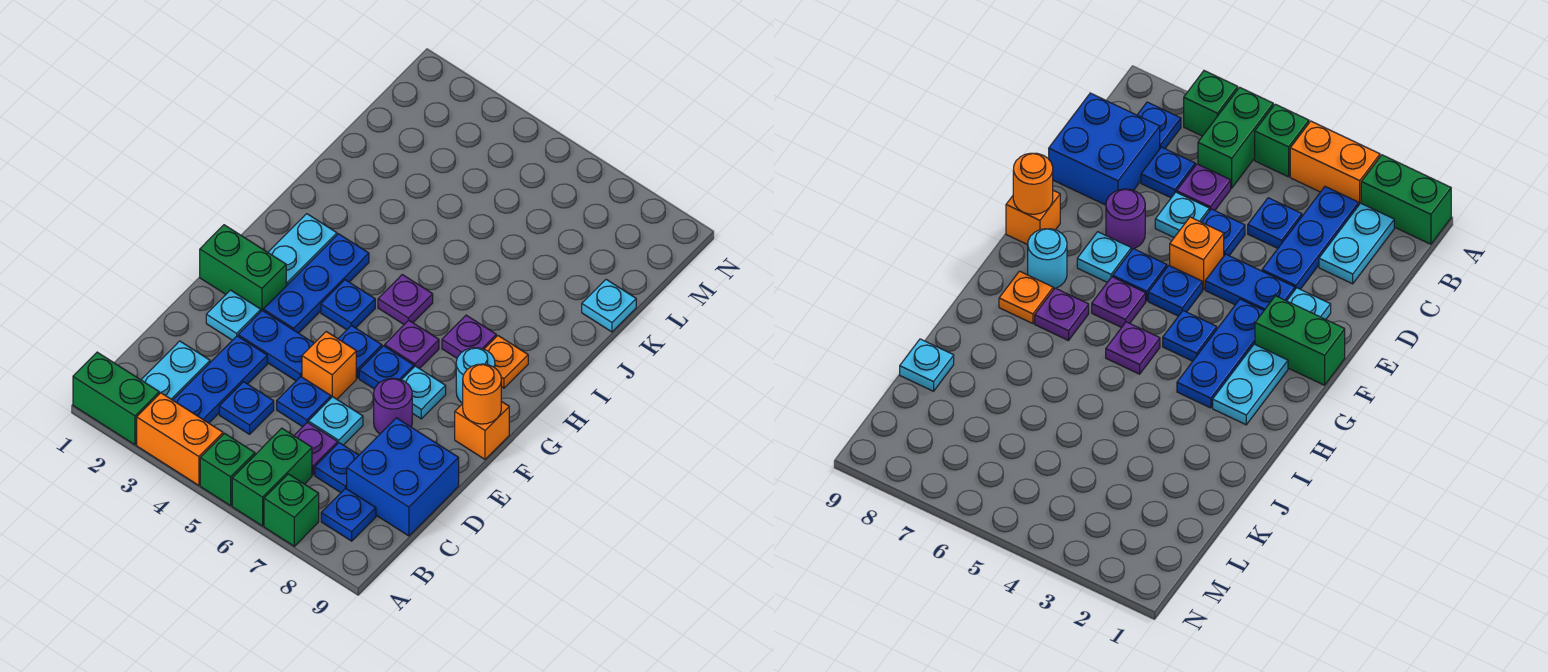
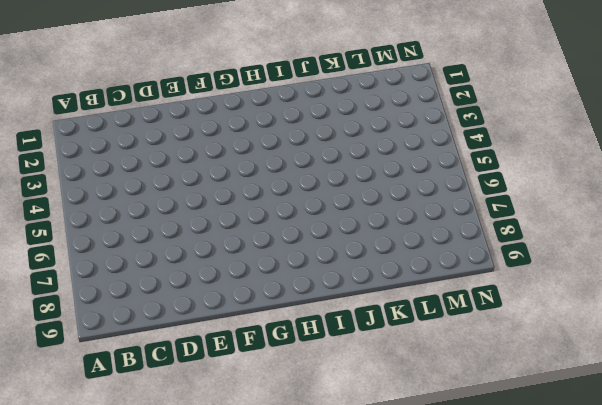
none -> green brick A1:A2 level 1
none -> orange brick A3:A4 level 1
none -> green brick A5 level 1
none -> green brick A6:B6 level 1

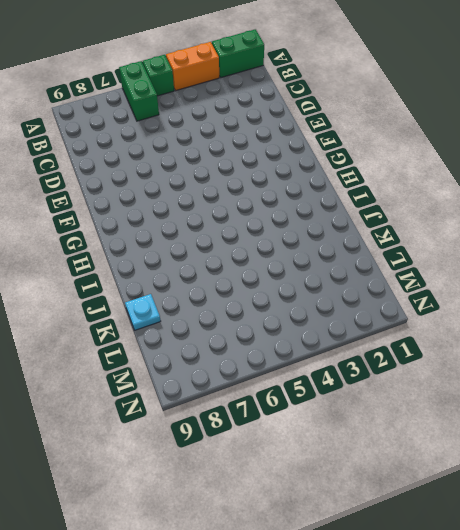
none -> green brick A7 level 1
none -> cyan plate B2:C2 level 1
none -> blue plate B3:D3 level 1
none -> blue plate B8 level 1

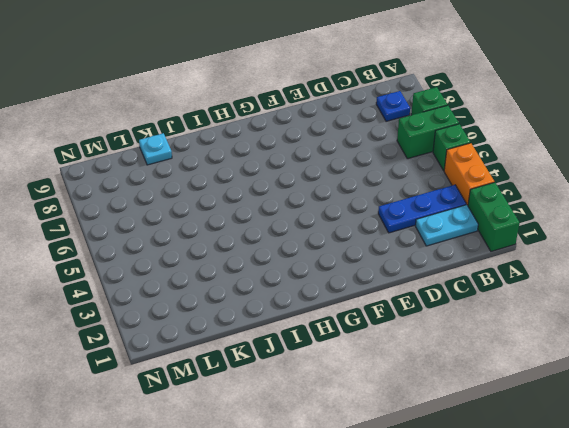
none -> blue plate C4 level 1
none -> purple plate C6 level 1
none -> blue plate C7 level 1
none -> blue brick C8:D9 level 1

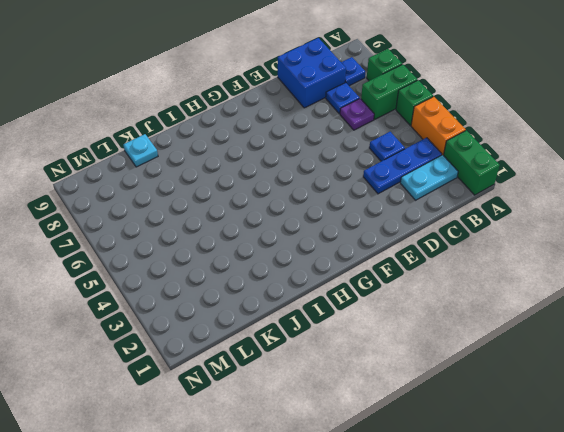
none -> blue plate D5 level 1
none -> cyan plate D6 level 1
none -> cyan plate E2 level 1
none -> blue plate E3:E4 level 1

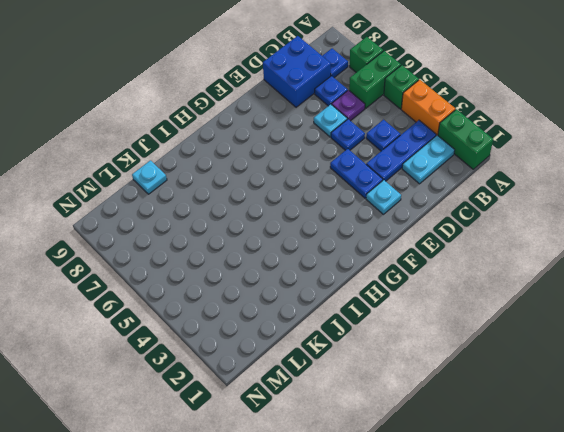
none -> orange brick E5 level 1
none -> purple round brick E7 level 1
none -> green brick F1:F2 level 1
none -> blue plate F3:H3 level 1

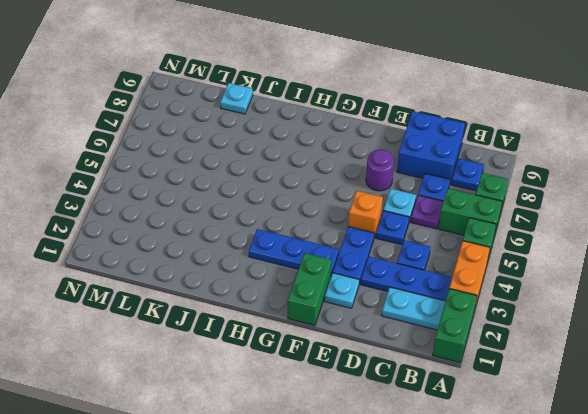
none -> blue plate F5 level 1
none -> blue plate F6 level 1
none -> cyan plate F7 level 1
none -> orange brick F9 level 1

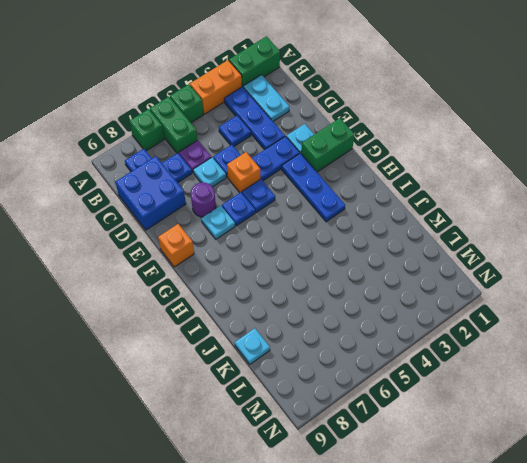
none -> cyan plate G2:H2 level 1
none -> blue plate G4 level 1
none -> purple plate G6 level 1
none -> cyan round brick G8 level 1

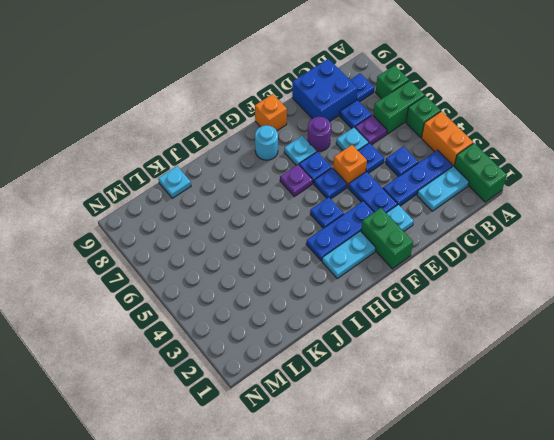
none -> purple plate H5 level 1
none -> purple plate H7 level 1
none -> orange plate H8 level 1
none -> orange round brick F9 level 2

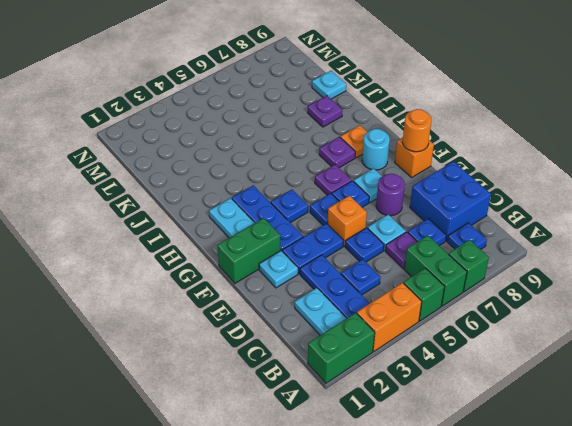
purple plate J8 level 1 -> purple plate H5 level 1

